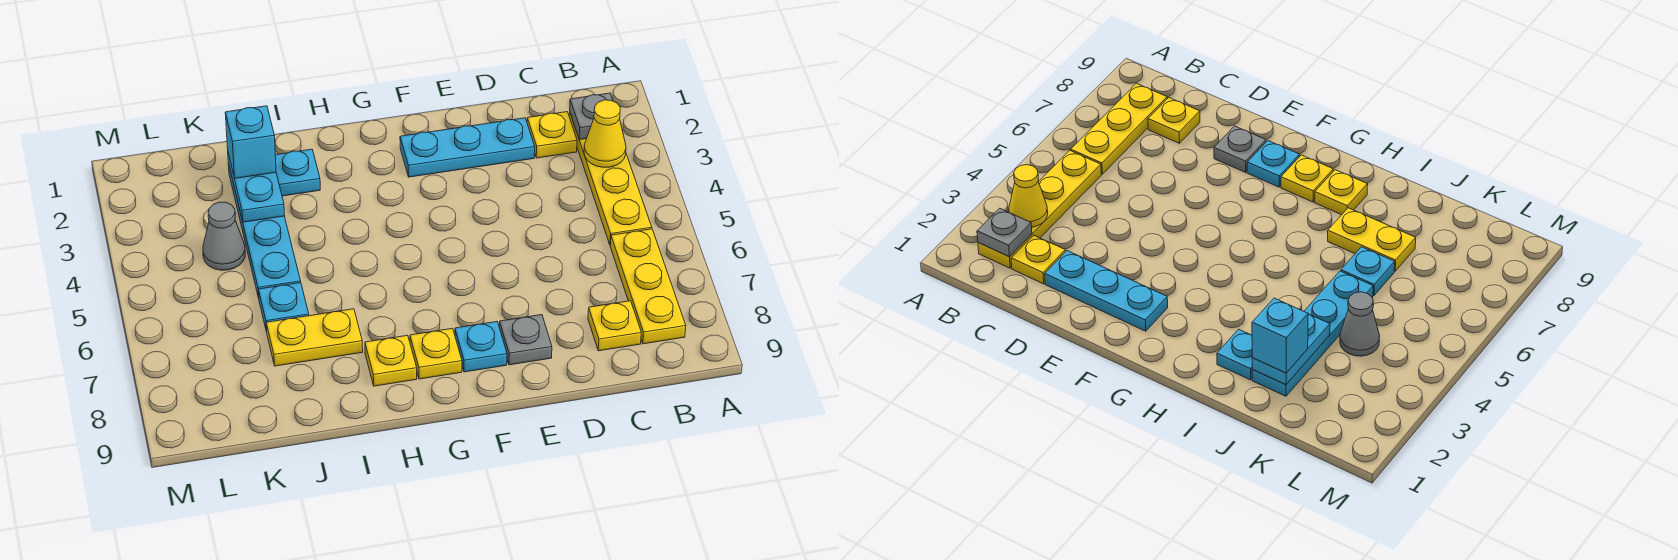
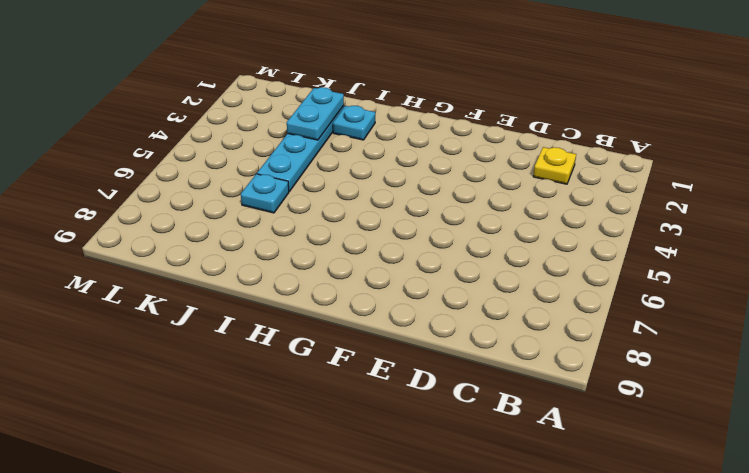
none -> yellow plate B2:B5 level 1
none -> yellow plate B6:B8 level 1
none -> yellow plate C8 level 1

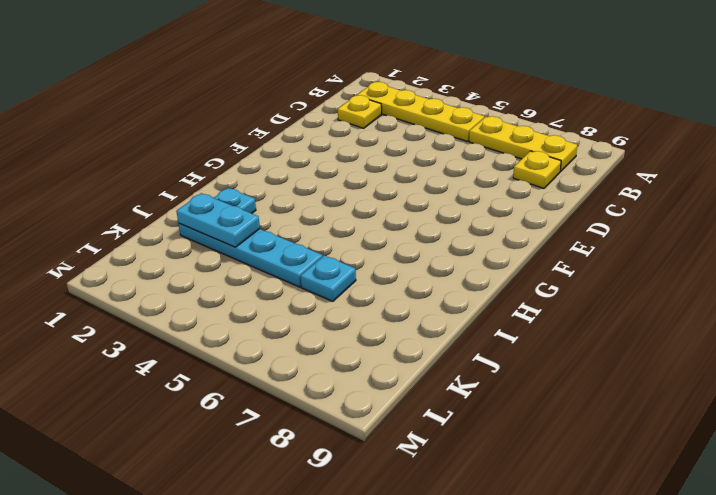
none -> cyan plate D2:F2 level 1
none -> grey plate E8 level 1
none -> cyan plate F8 level 1

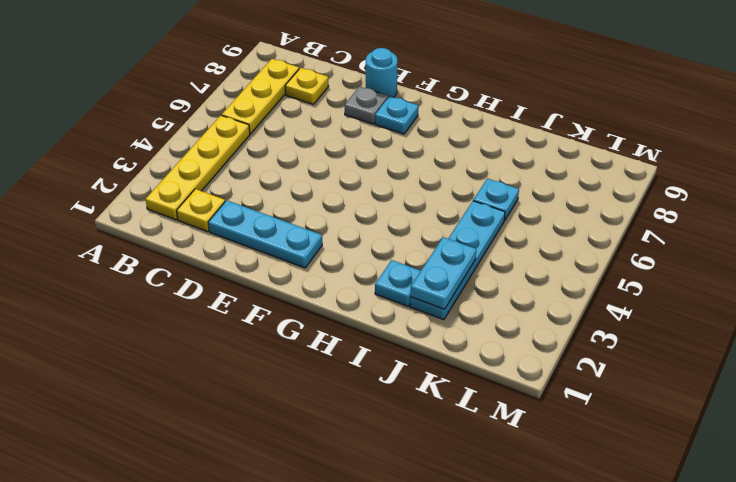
cyan round brick E9 level 1 -> none
none -> yellow plate G8 level 1
none -> yellow plate H8 level 1
none -> yellow plate I7:J7 level 1

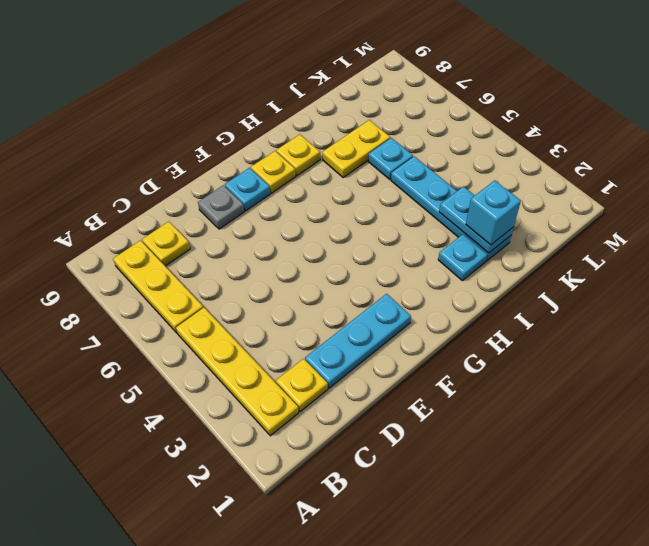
none -> grey cone K4 level 1
none -> grey plate B2 level 2
none -> yellow cone B3 level 2

